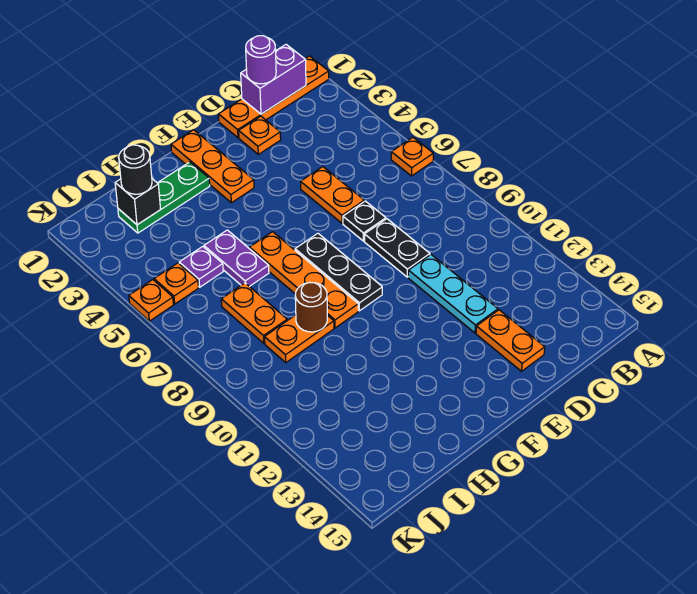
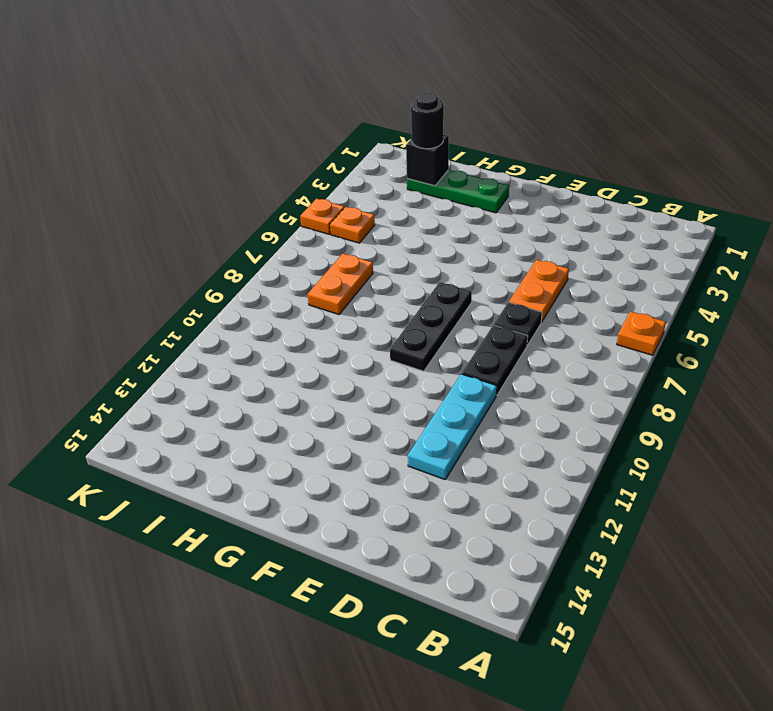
none -> orange plate A1:D1 level 1
none -> orange plate D2 level 1
none -> orange plate D13:D14 level 1

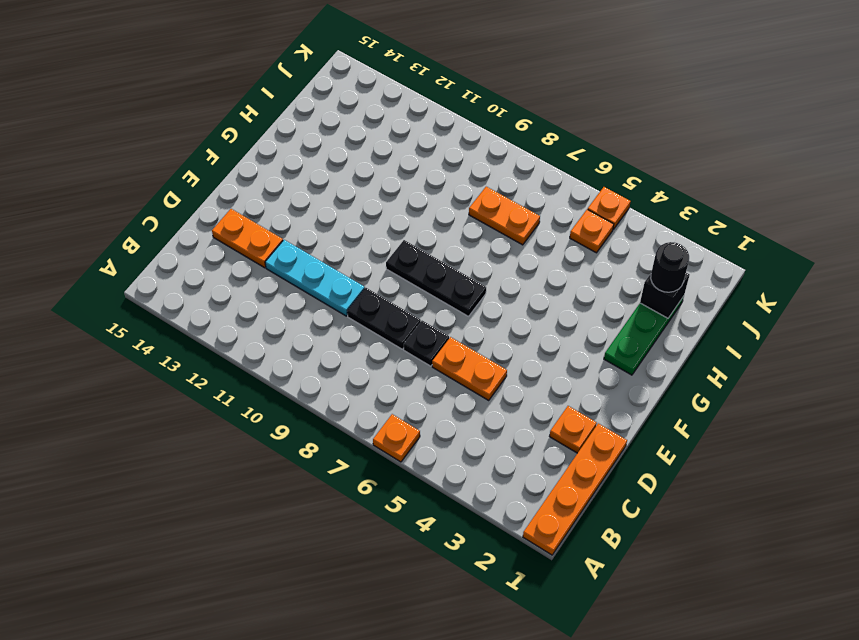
none -> orange plate F1:F3 level 1
none -> orange plate G6:G9 level 1
none -> purple plate H5:H6 level 1

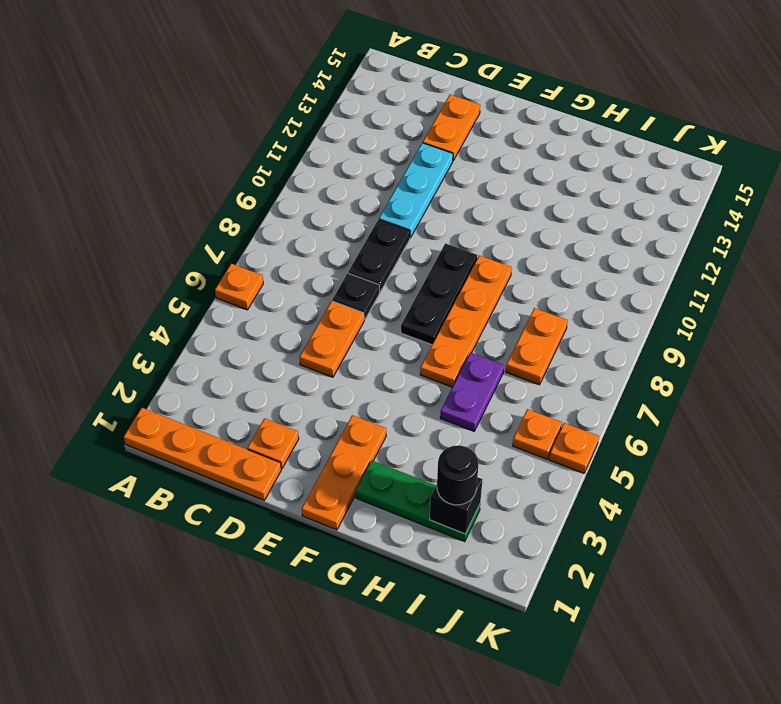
none -> orange plate H9:I9 level 1
none -> purple plate I5 level 1
none -> purple brick B1:C1 level 2

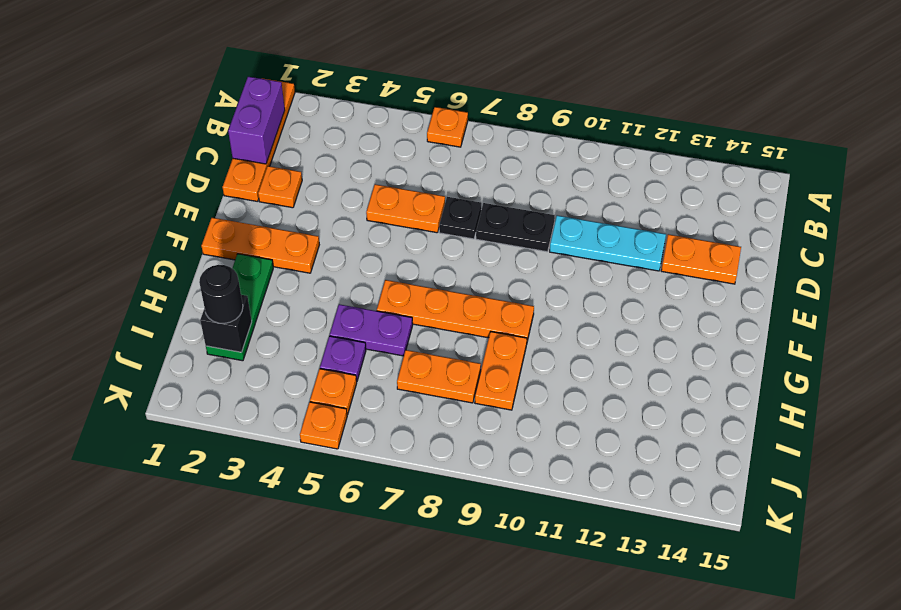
none -> black plate F7:F9 level 1
none -> brown round brick H9 level 2
none -> purple round brick C1 level 3

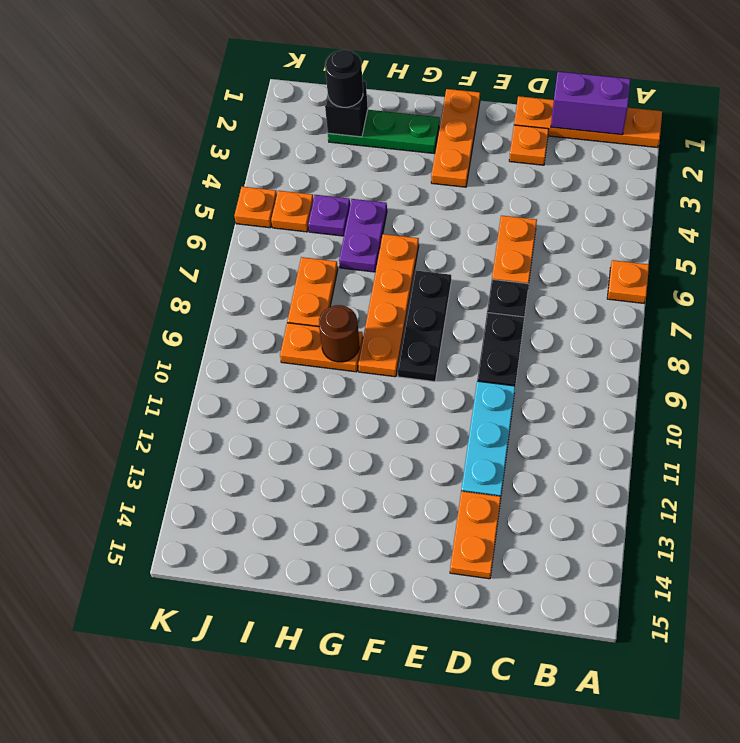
none -> purple round brick C1 level 3

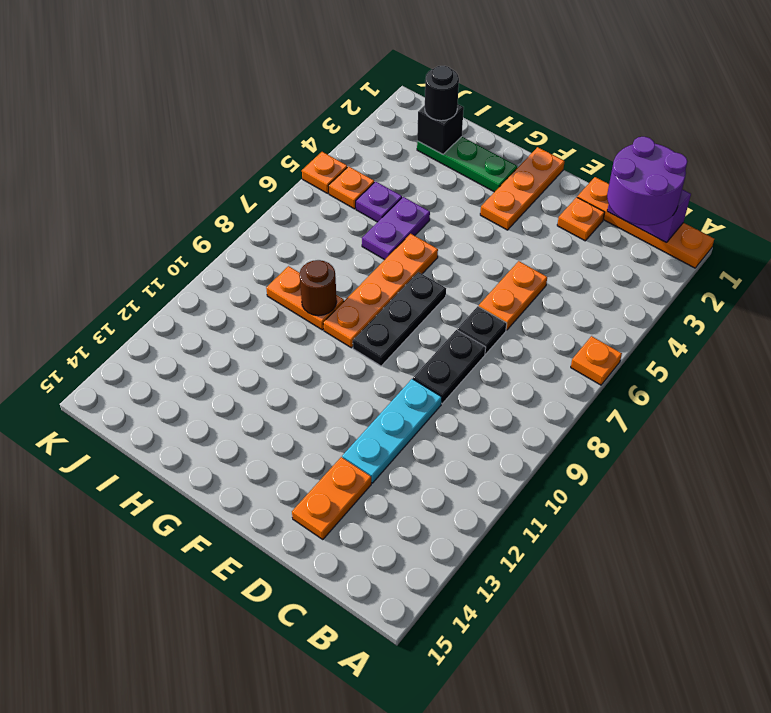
purple round brick B1:C2 level 3 -> purple round brick C1 level 3
none -> orange plate I7:I8 level 1

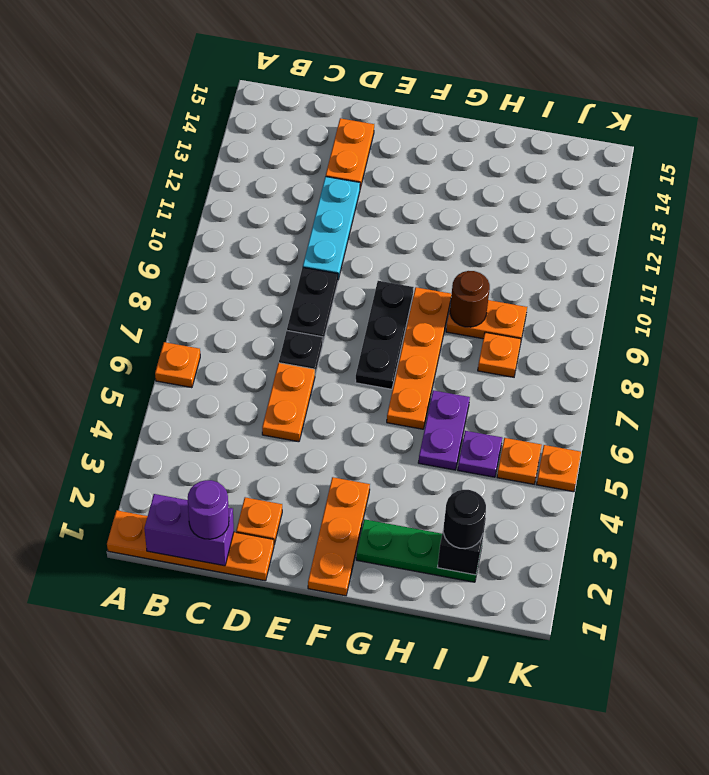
orange plate I8 level 1 -> orange plate I7:I8 level 1

